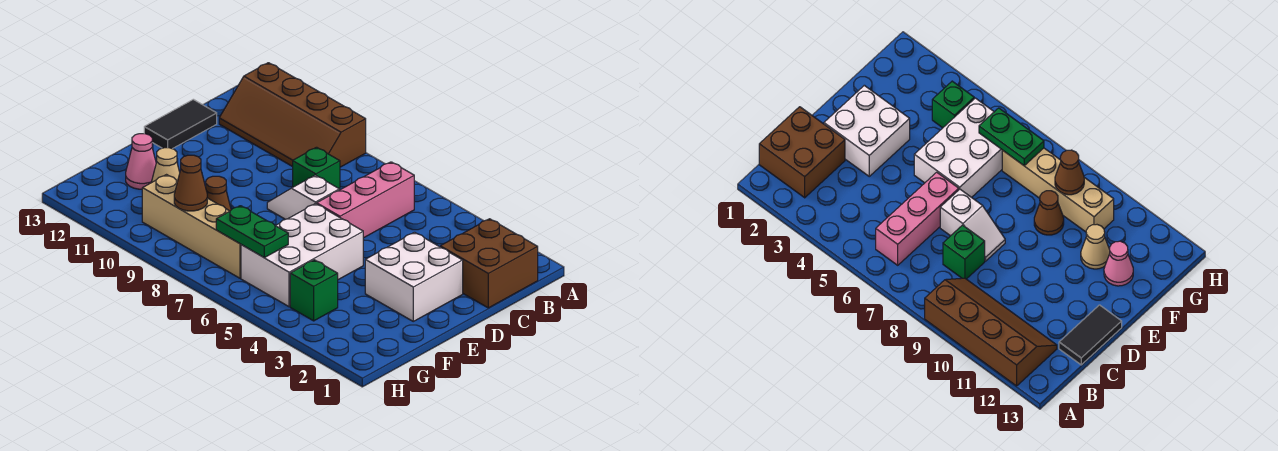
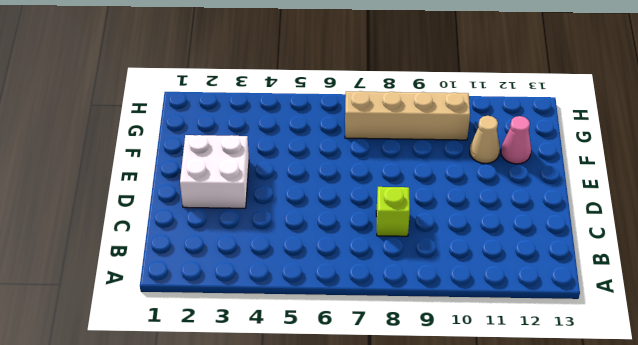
lime brick C8 level 1 -> green brick C8 level 1
none -> brown slope A9:B12 level 1 top A
none -> brown brick B1:C2 level 1
none -> pink brick B6:D6 level 1

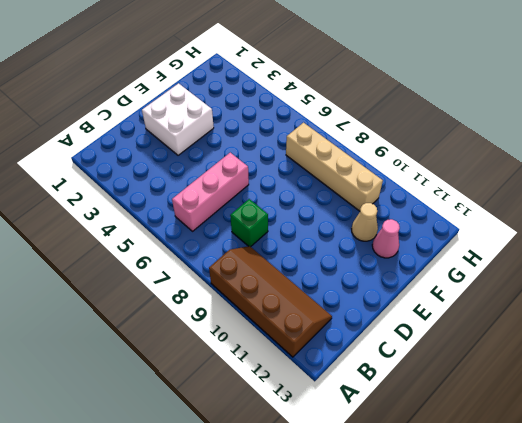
none -> brown brick B1:C2 level 1
none -> black tile C13:D13 level 1
none -> white slope D7:D8 level 1 top 7

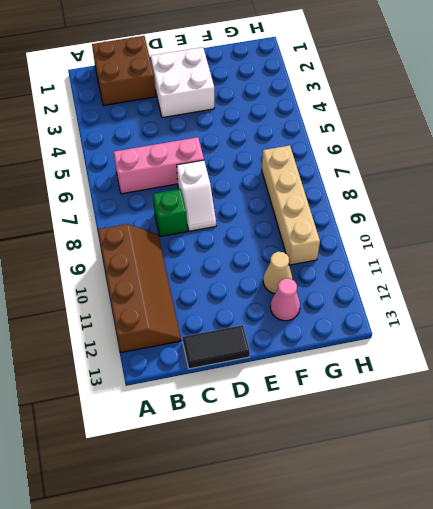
none -> white brick E5:G6 level 1
none -> brown cone F9 level 1
none -> green brick G4 level 1

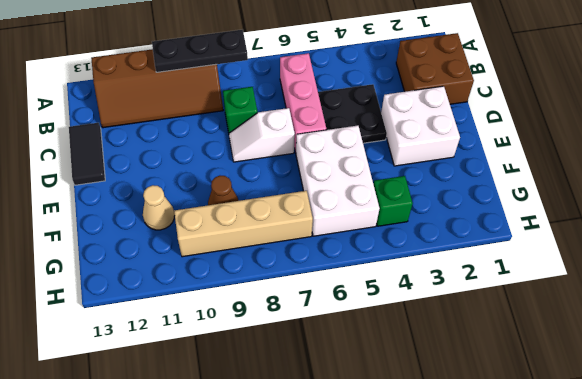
black plate A8:A10 level 2 -> none
black plate C4:D5 level 1 -> none
none -> pink cone F12 level 1
none -> green plate G6:G7 level 2
none -> brown cone G9 level 2

